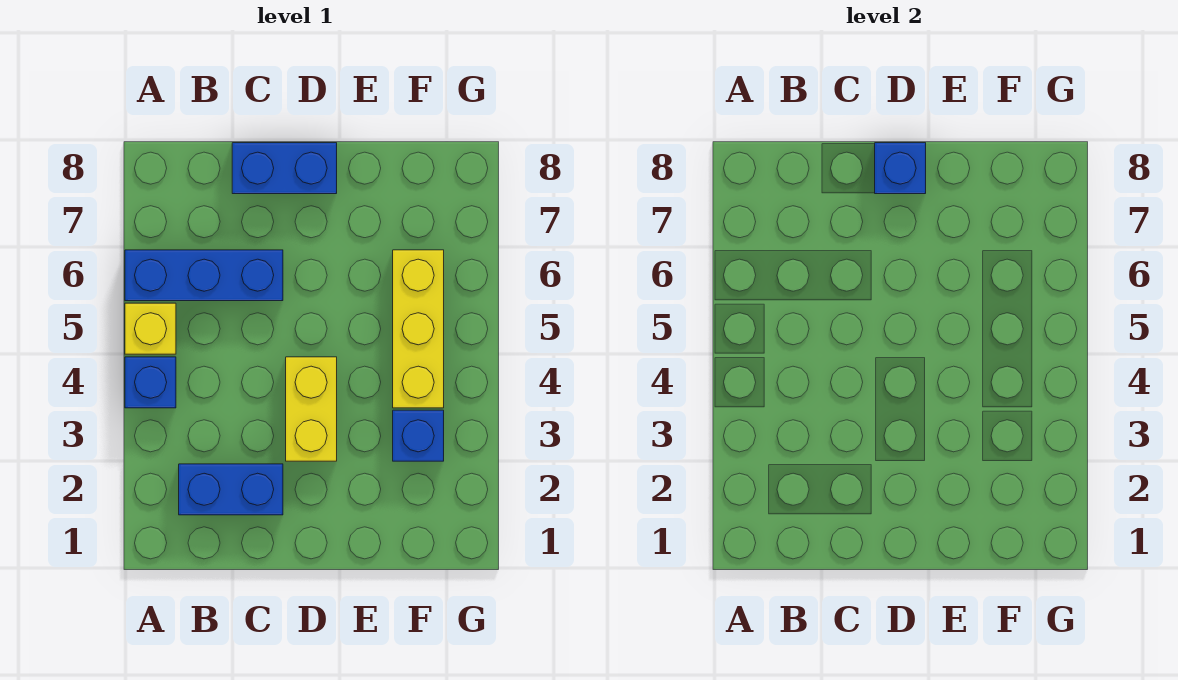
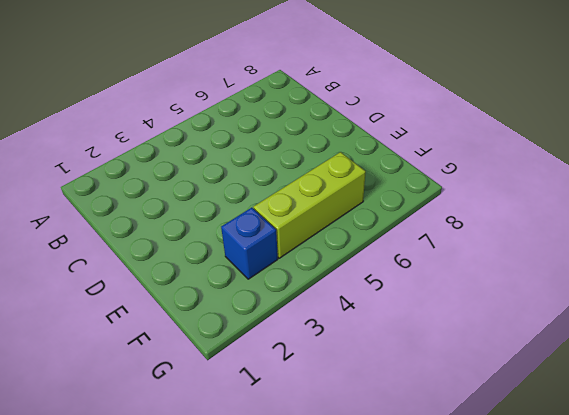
lime brick F4:F6 level 1 -> yellow brick F4:F6 level 1
none -> blue brick A4 level 1
none -> yellow brick A5 level 1

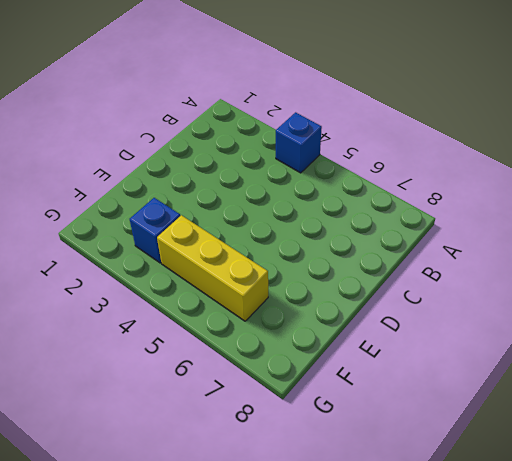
none -> yellow brick A5 level 1
none -> blue brick A6:C6 level 1

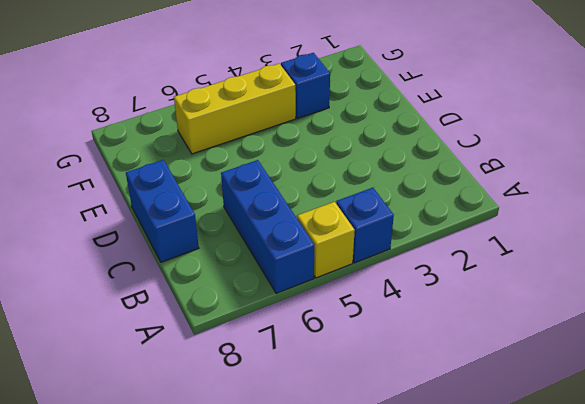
none -> blue brick B2:C2 level 1
none -> yellow brick D3:D4 level 1

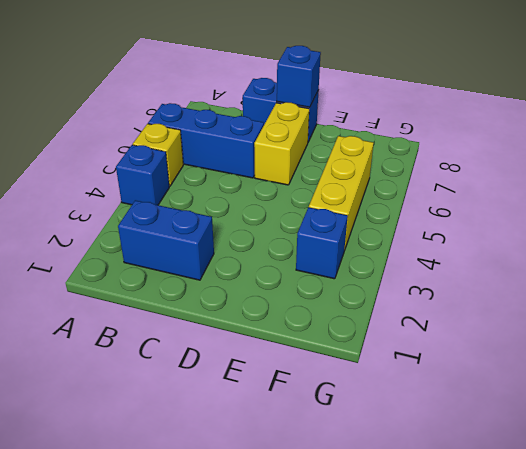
yellow brick D6:D7 level 1 -> yellow brick D3:D4 level 1

